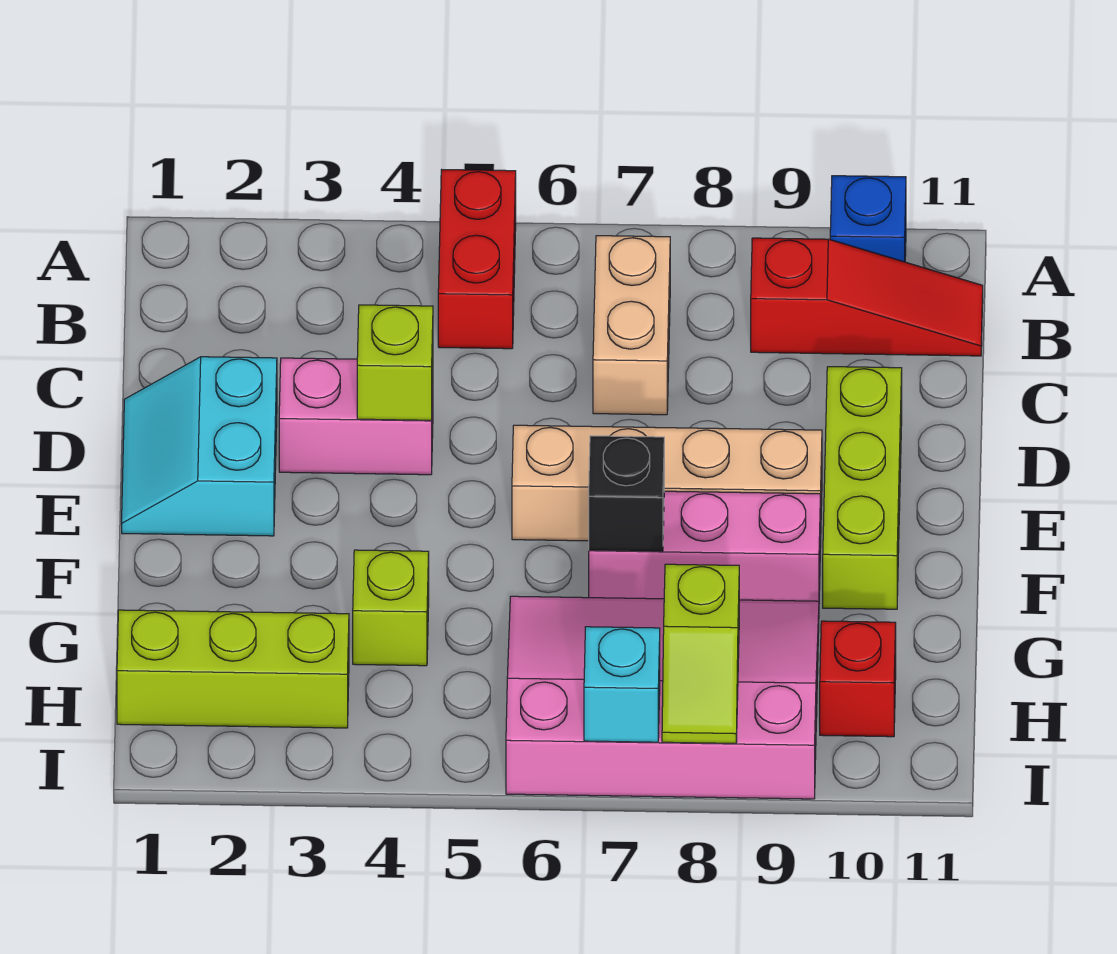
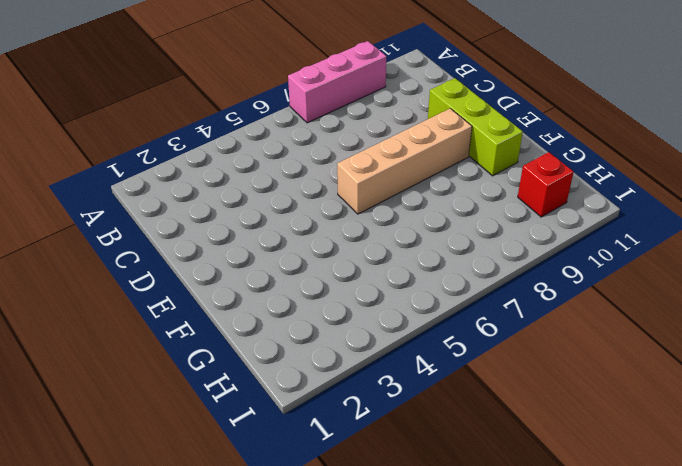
pink brick A7:A9 level 1 -> pink brick F7:F9 level 1
none -> red brick A5:B5 level 1
none -> blue brick A10 level 1
none -> tan brick B7:C7 level 1

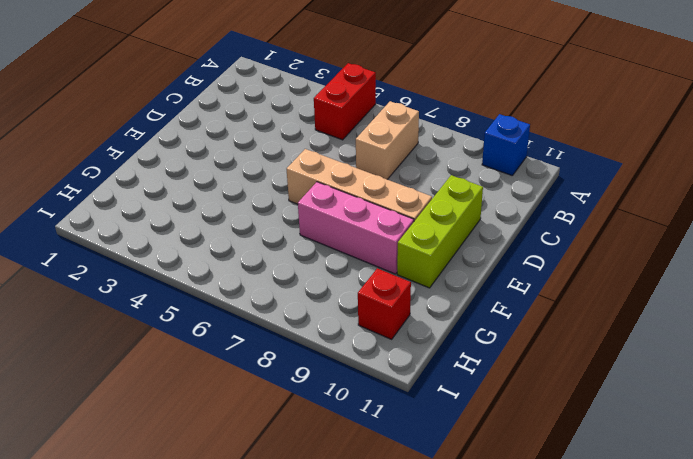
none -> red slope B9:B11 level 1 top 9
none -> cyan slope D1:E2 level 1 top 2
none -> pink brick D3:D4 level 1

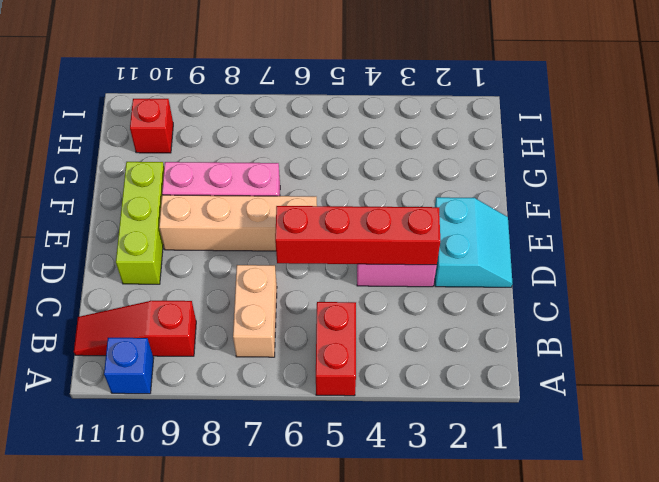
red brick D3:D6 level 2 -> lime brick D4 level 2
none -> lime brick G4 level 1
none -> pink slope G6:I9 level 1 top I
none -> lime brick H1:H3 level 1

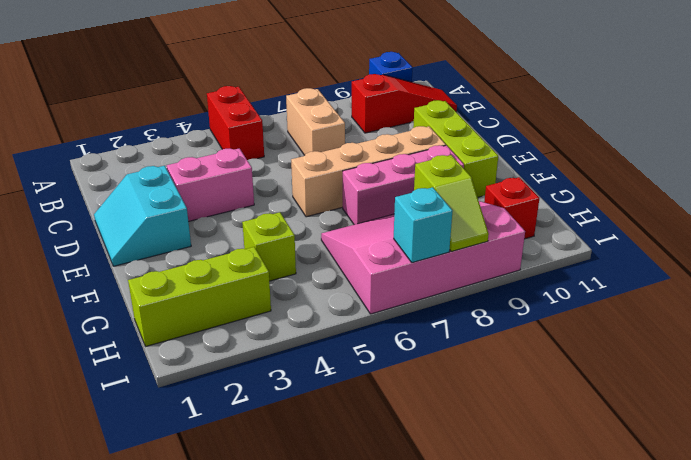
none -> lime brick D4 level 2
none -> black brick F7 level 2

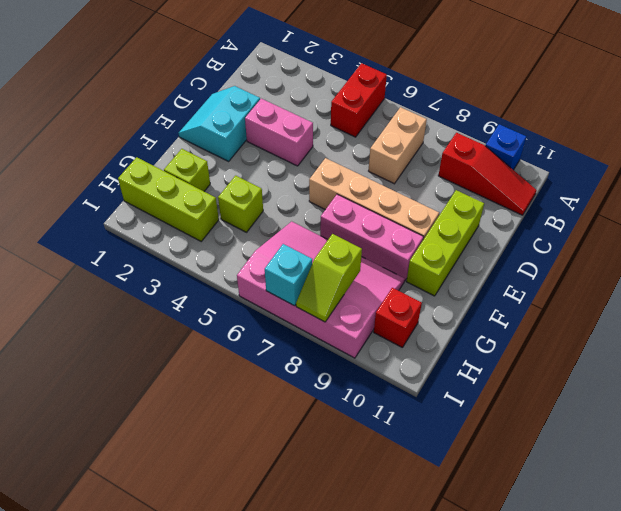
lime brick G2 level 1 -> lime brick D4 level 2
none -> black brick F7 level 2

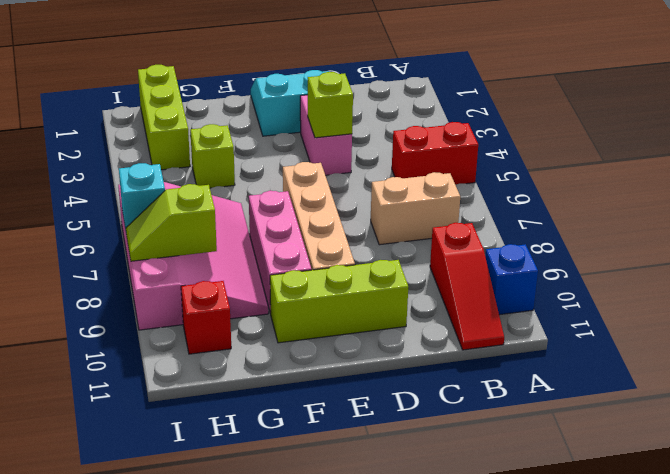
none -> black brick F7 level 2

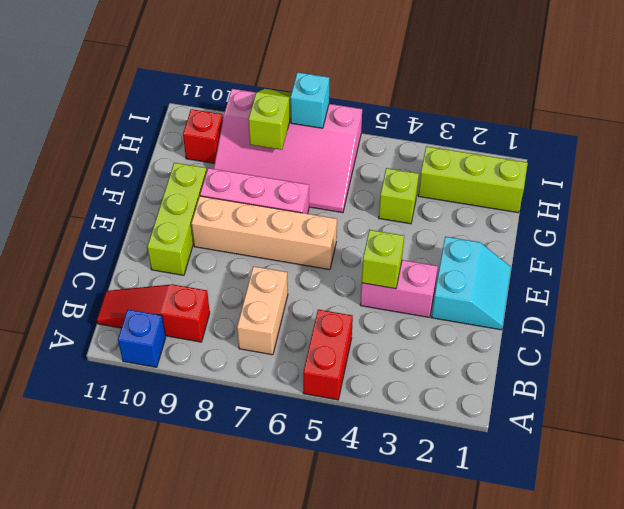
none -> black brick F7 level 2

